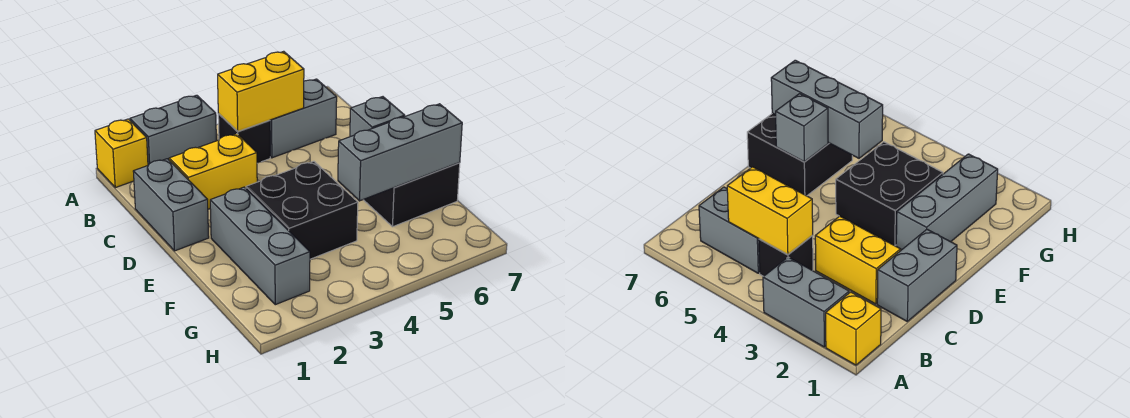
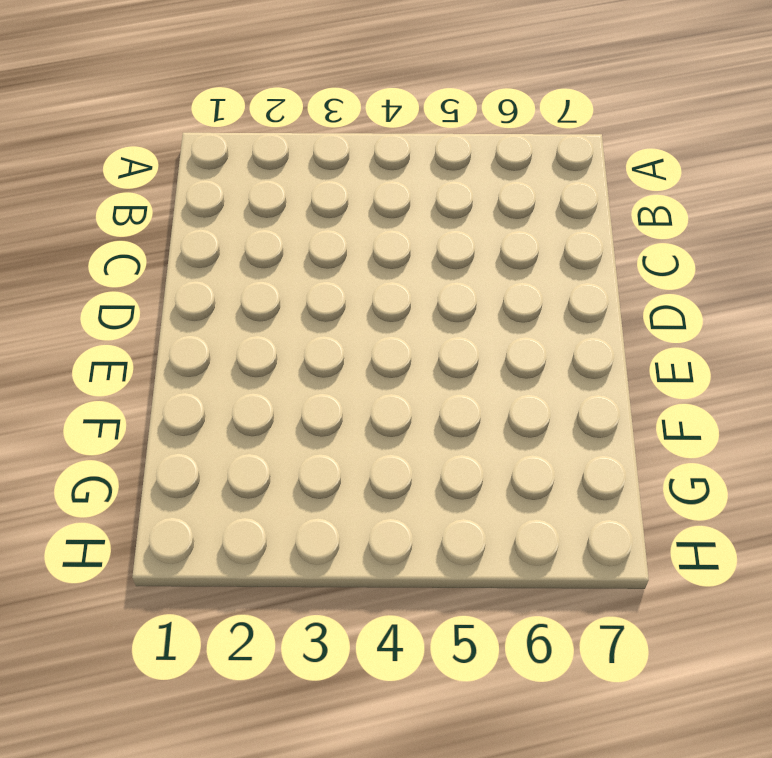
none -> yellow brick A1 level 1
none -> grey brick A2:A3 level 1
none -> black brick B4 level 1

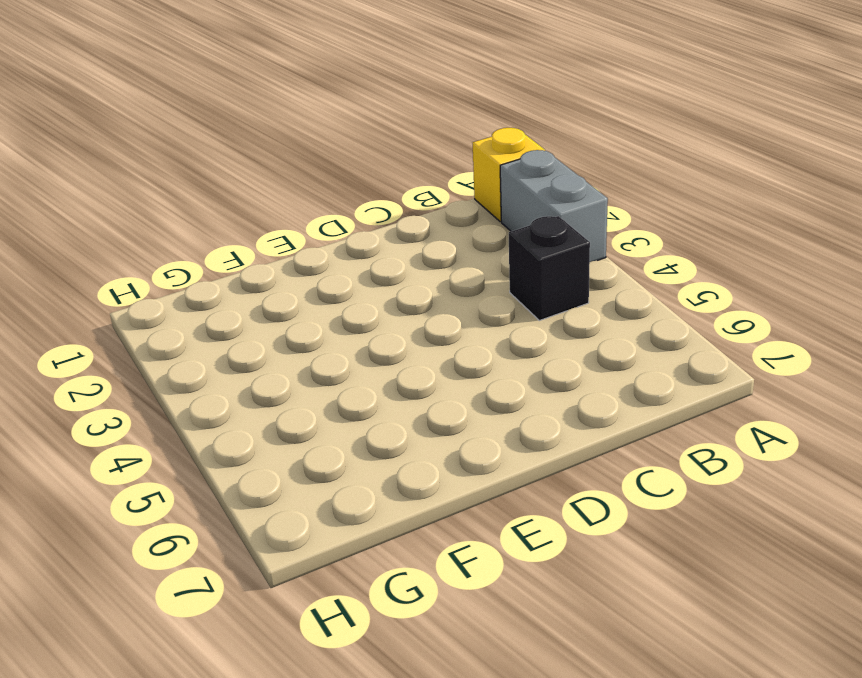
none -> grey brick B5:B6 level 1
none -> grey brick C1:D1 level 1
none -> yellow brick C2:C3 level 1

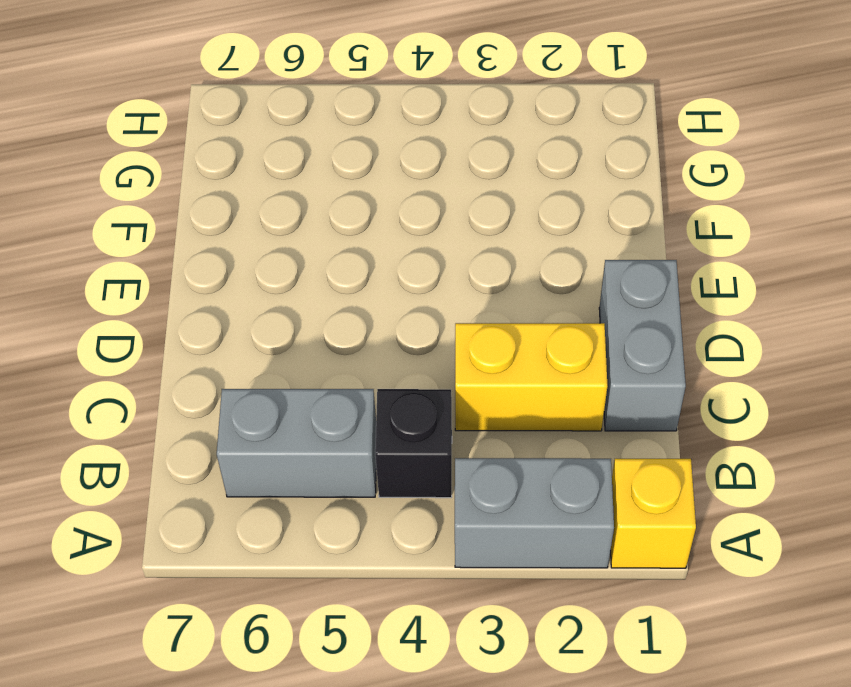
none -> grey brick E2:G2 level 1
none -> black brick E3:F4 level 1
none -> black brick E6:F7 level 1

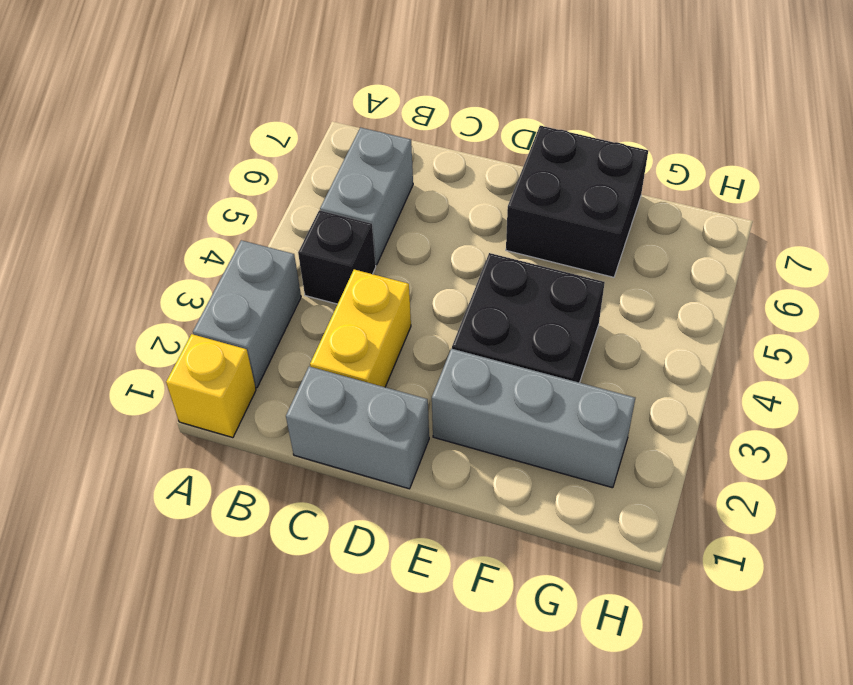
none -> yellow brick B4:B5 level 2
none -> grey brick E6 level 2
none -> grey brick F5:F7 level 2

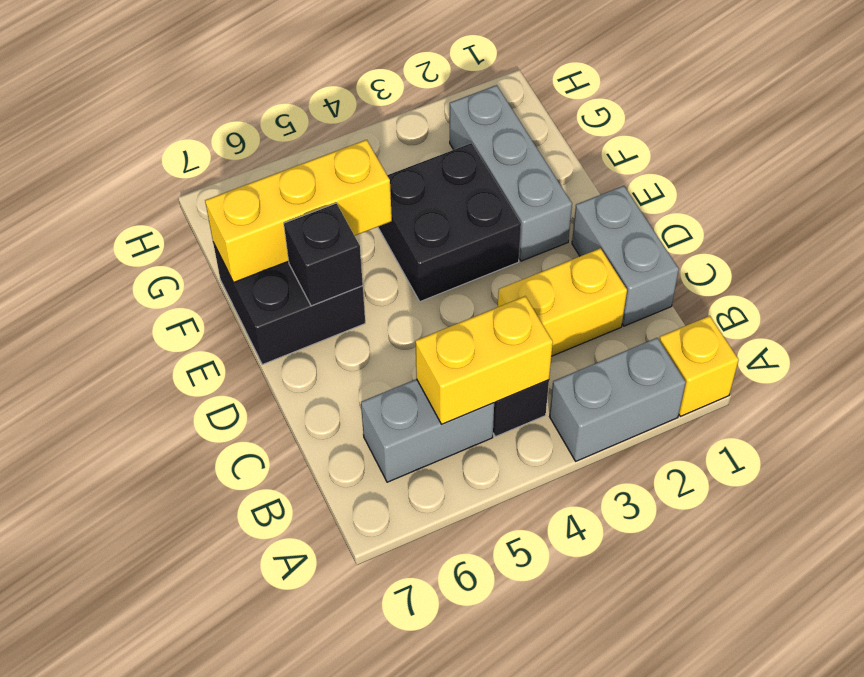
black brick E6 level 2 -> grey brick E6 level 2
yellow brick F5:F7 level 2 -> grey brick F5:F7 level 2

